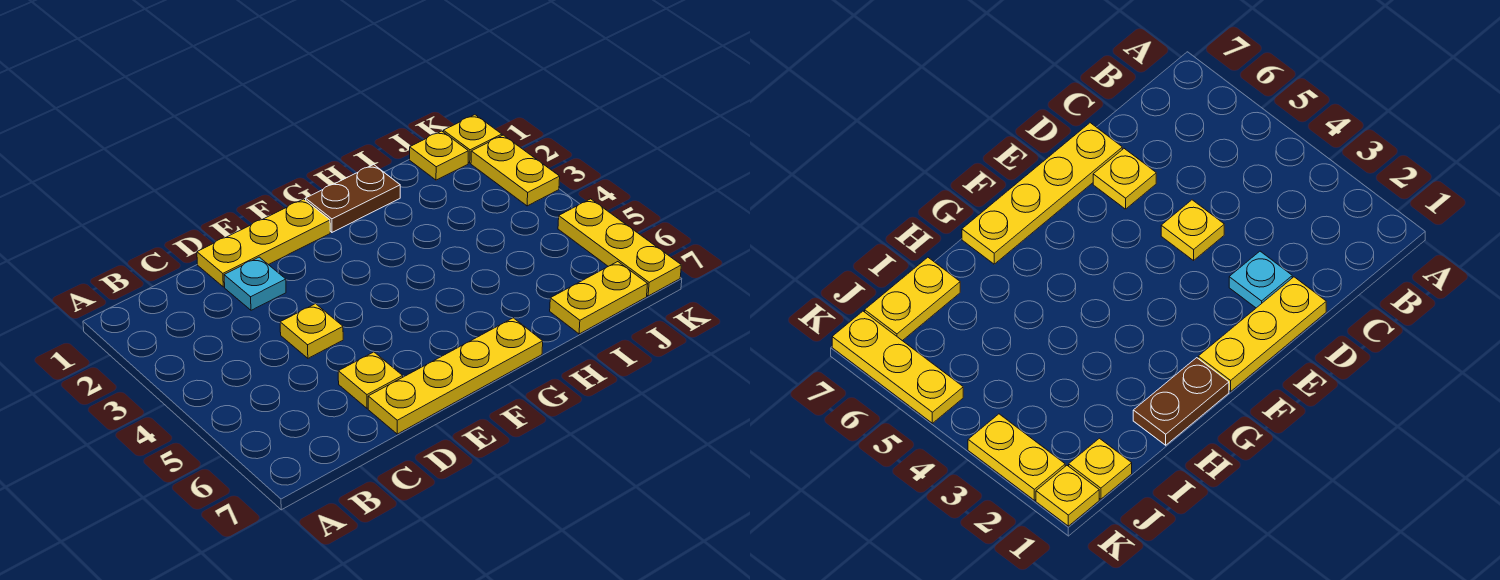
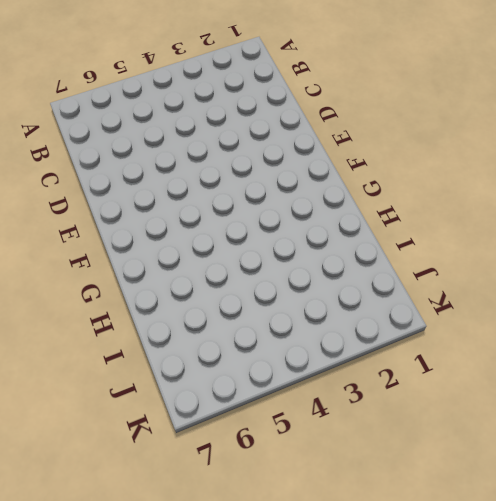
none -> yellow plate D1:F1 level 1
none -> cyan plate D2 level 1

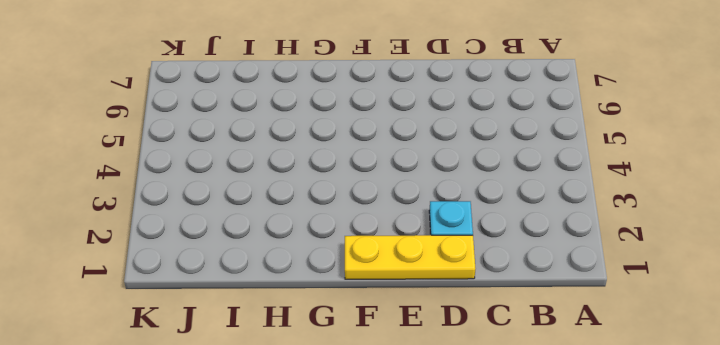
none -> yellow plate D4 level 1
none -> yellow plate D6 level 1

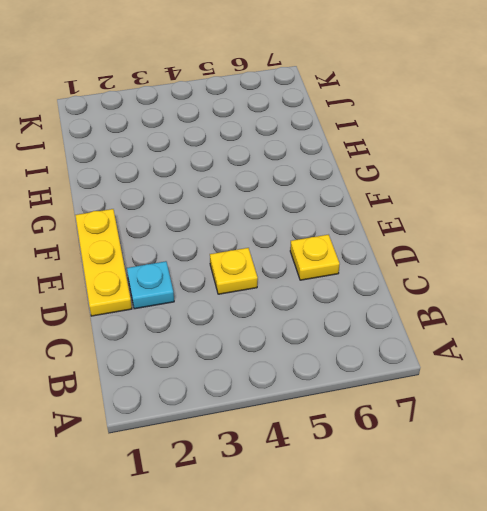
none -> yellow plate D7:G7 level 1
none -> brown plate G1:H1 level 1

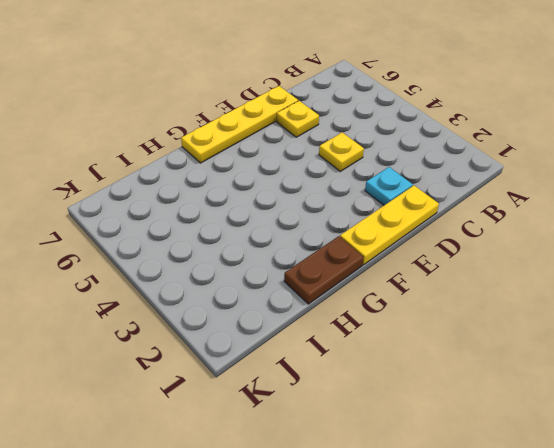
none -> yellow plate I7:J7 level 1
none -> yellow plate J1 level 1

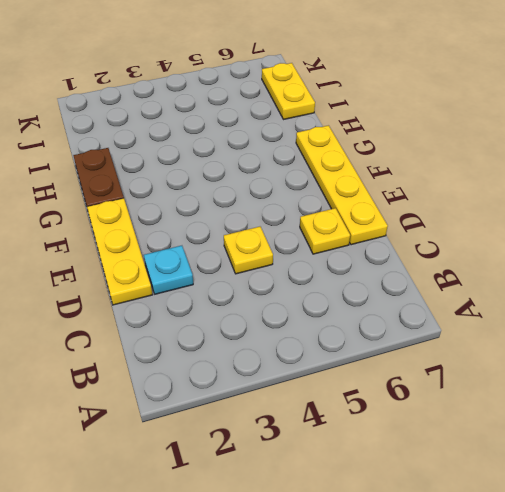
none -> yellow plate J1 level 1
none -> yellow plate K1 level 1

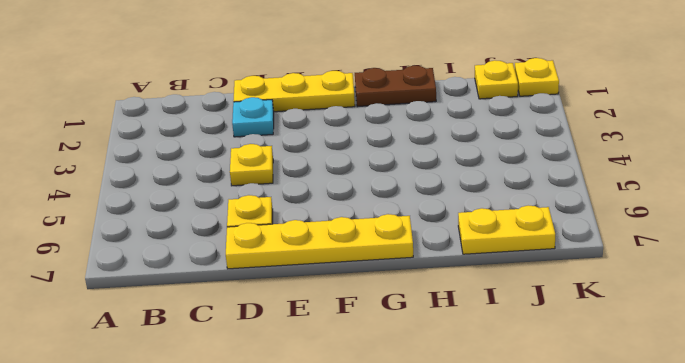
none -> yellow plate K2:K3 level 1
none -> yellow plate K5:K7 level 1

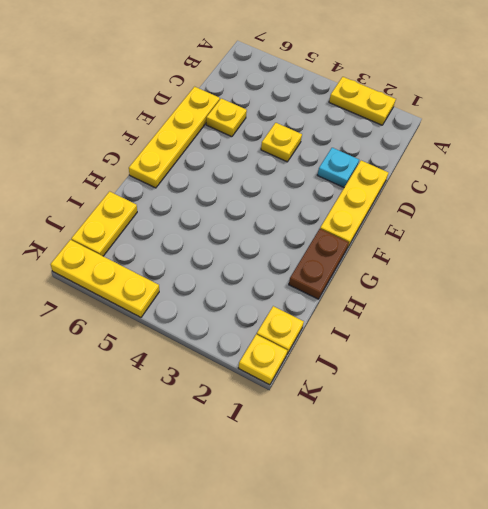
yellow plate A2:A3 level 1 -> yellow plate K2:K3 level 1

